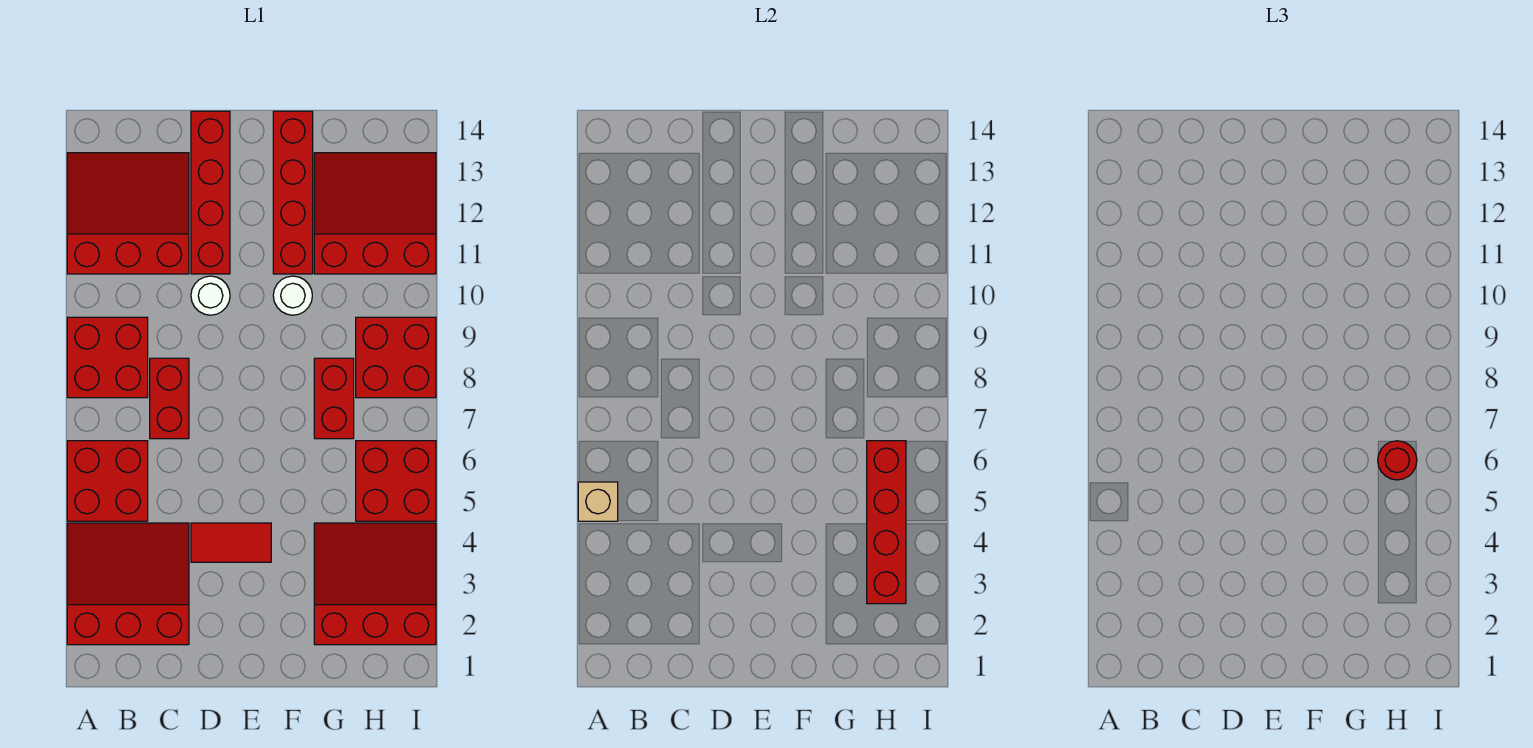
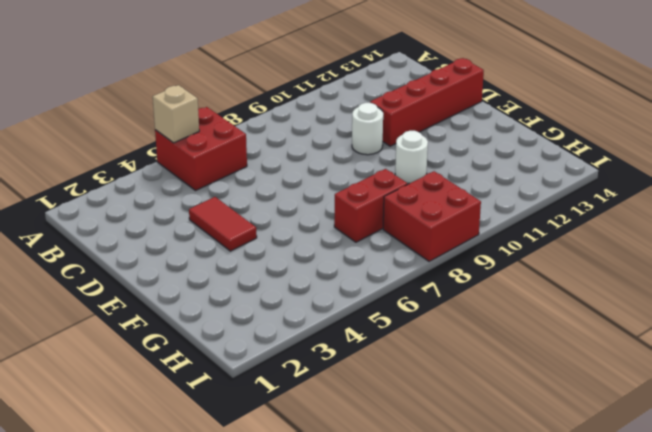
none -> red slope A2:C4 level 1 top 2
none -> red brick A8:B9 level 1
none -> red slope A11:C13 level 1 top 11

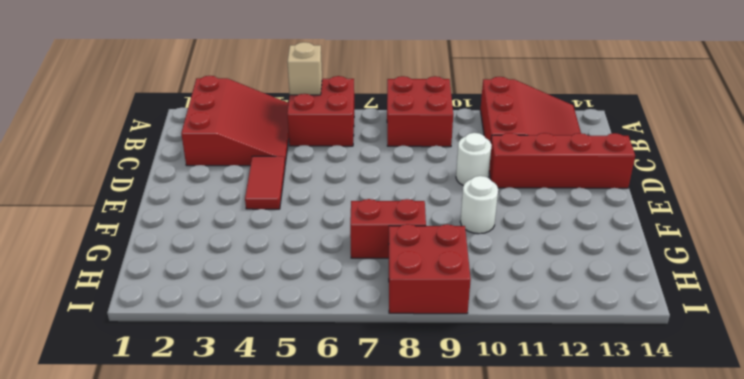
none -> red brick C7:C8 level 1
none -> red brick F11:F14 level 1
none -> red slope G2:I4 level 1 top 2

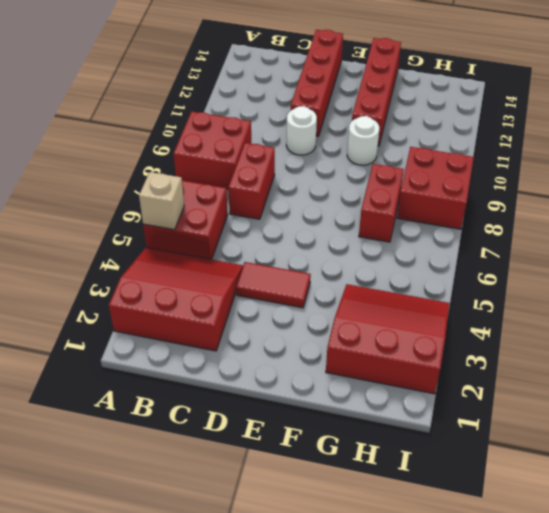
none -> red slope A11:C13 level 1 top 11
none -> red slope G11:I13 level 1 top 11
none -> red brick H5:I6 level 1

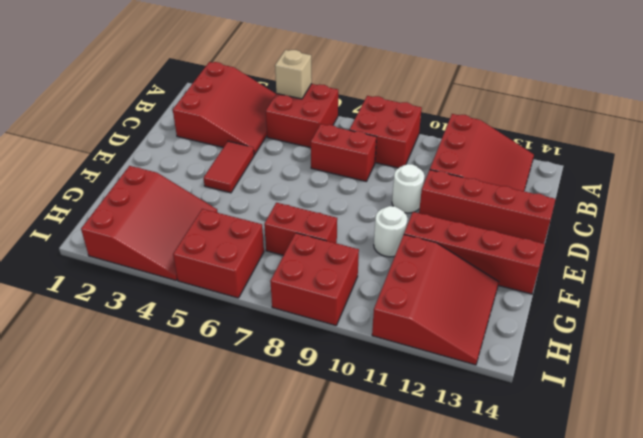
none -> red brick H3:H6 level 2
none -> red round brick H6 level 3

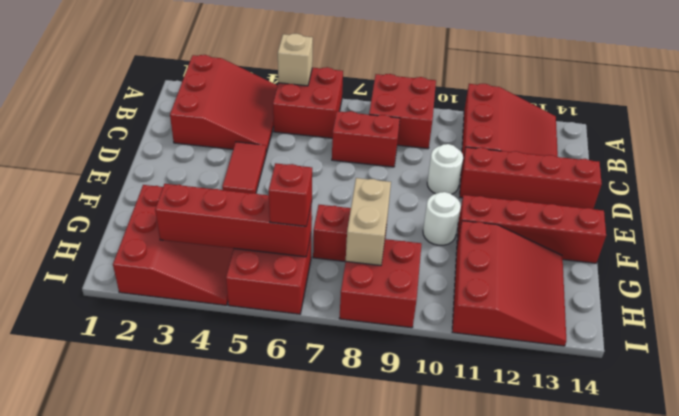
tan brick G8:H8 level 2 -> none
red brick H6 level 3 -> red round brick H6 level 3

